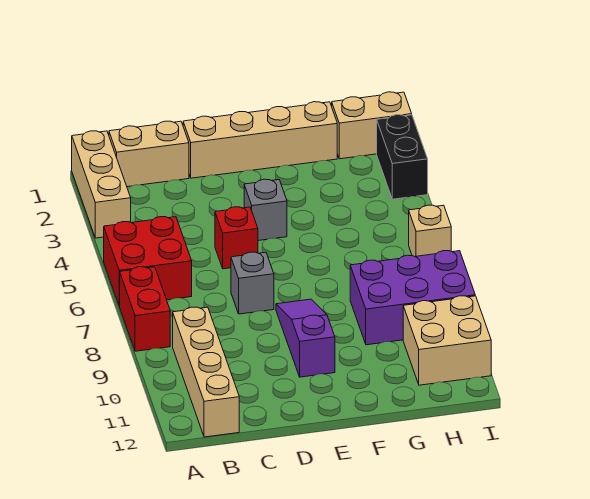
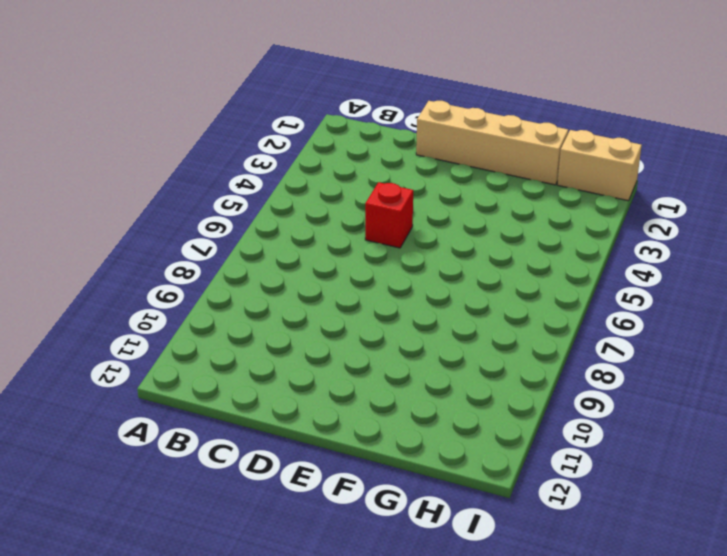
none -> tan brick A1:A3 level 1
none -> red brick A5:B6 level 1
none -> red brick A7:A8 level 1

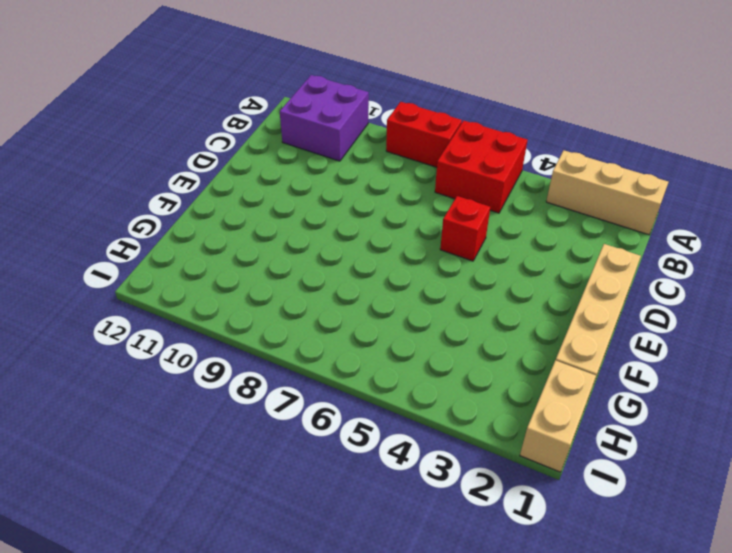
purple brick A10:B11 level 1 -> tan brick B9:B12 level 1
none -> tan brick B1:C1 level 1
none -> grey brick D7 level 1
none -> grey brick E4 level 1

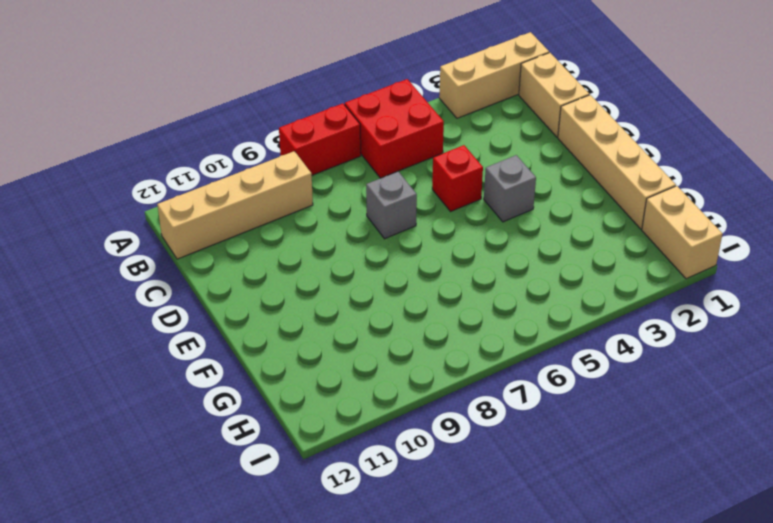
none -> purple slope E8:E10 level 1 top 10
none -> purple brick G8:I9 level 1
none -> tan brick H10:I11 level 1

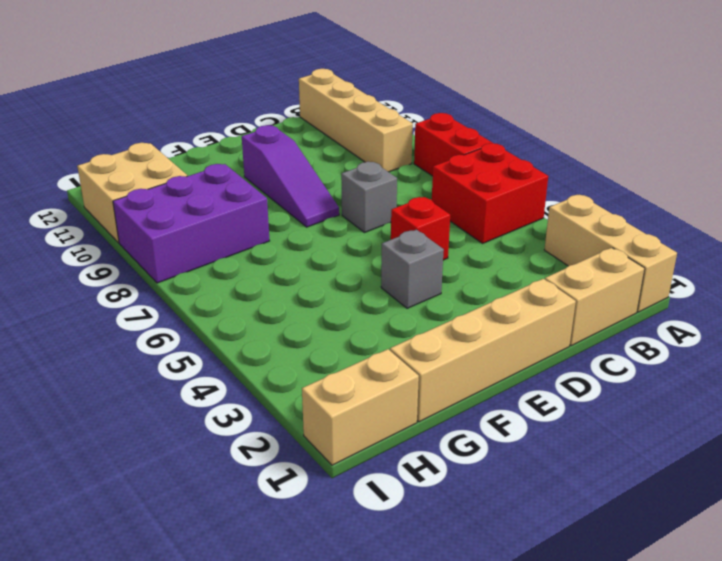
none -> black brick I2:I3 level 1
none -> tan brick I6 level 1

